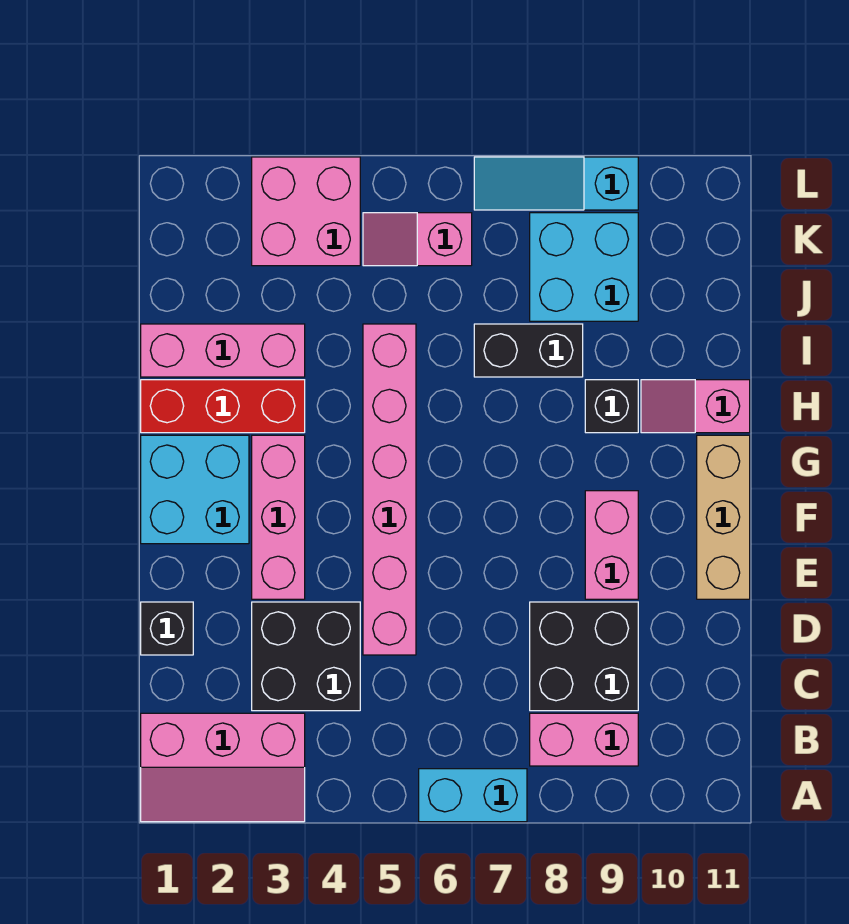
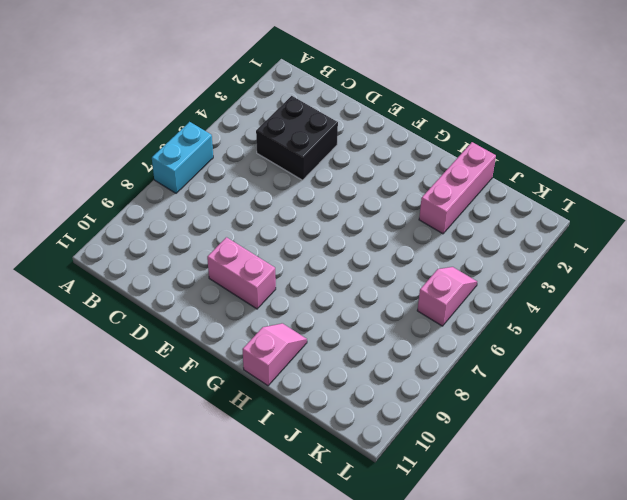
none -> pink slope A1:B3 level 1 top B
none -> pink brick B8:B9 level 1
none -> black brick C8:D9 level 1

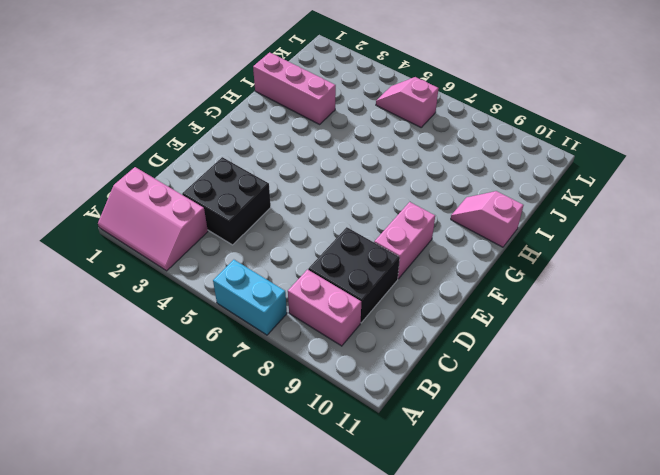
none -> black brick D1 level 1
none -> pink brick D5:I5 level 1
none -> pink brick E3:G3 level 1

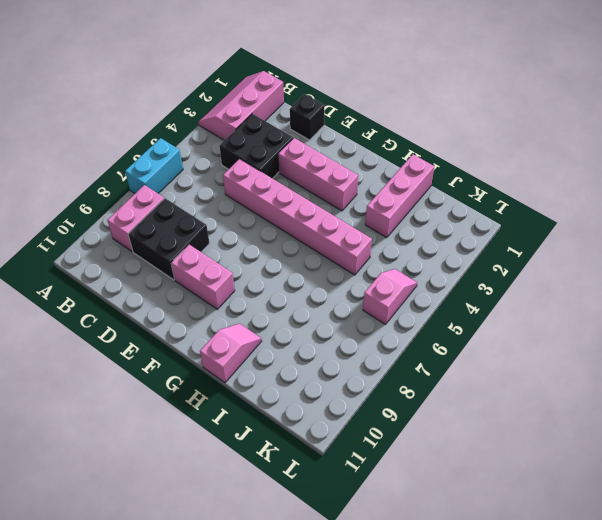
none -> tan brick E11:G11 level 1
none -> cyan brick F1:G2 level 1
none -> red brick H1:H3 level 1

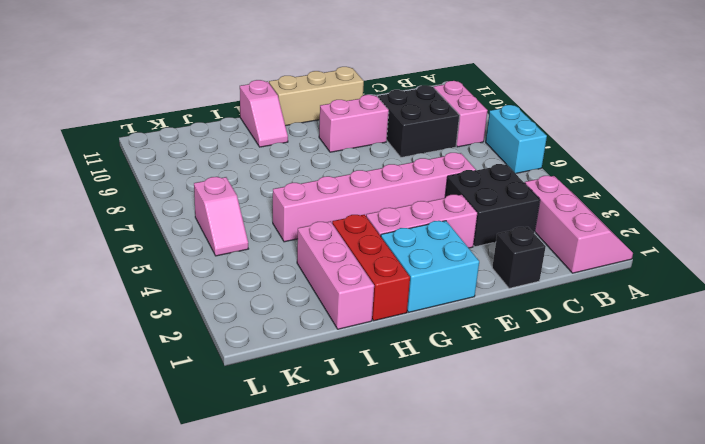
none -> black brick H9 level 1
none -> black brick I7:I8 level 1
none -> cyan brick J8:K9 level 1

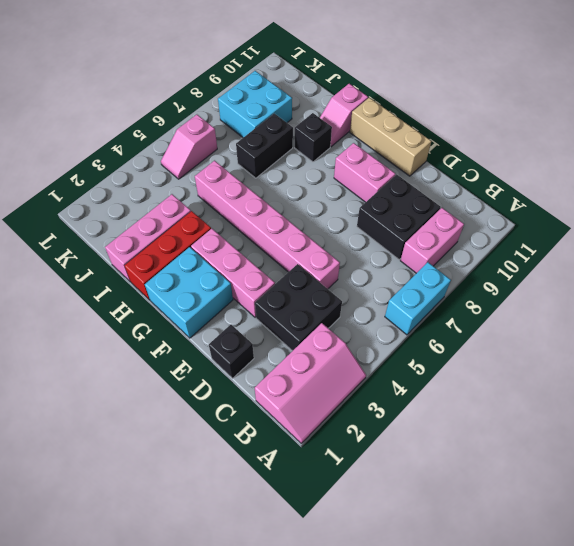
none -> pink brick K3:L4 level 1
none -> cyan slope L7:L9 level 1 top 9

